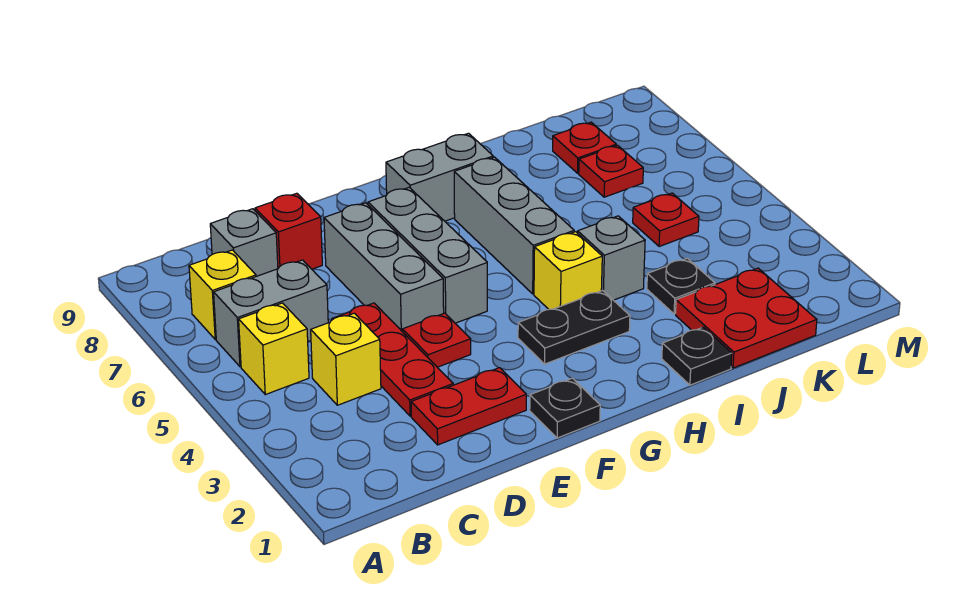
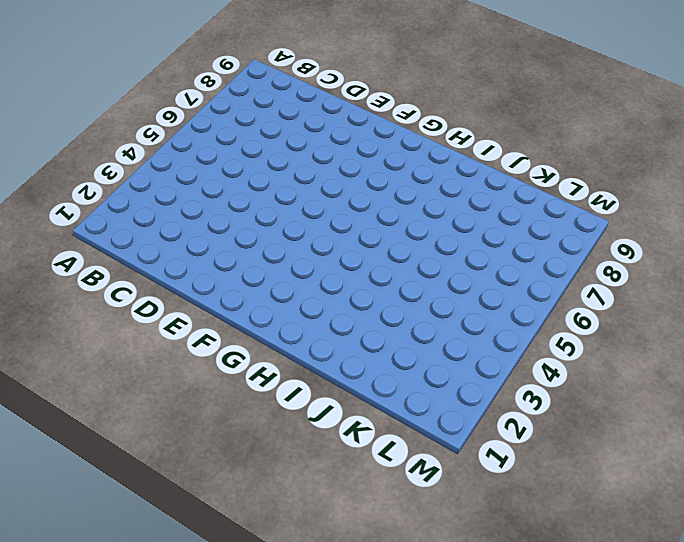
none -> yellow brick B5 level 1
none -> grey brick B6:C6 level 1
none -> yellow brick B7 level 1

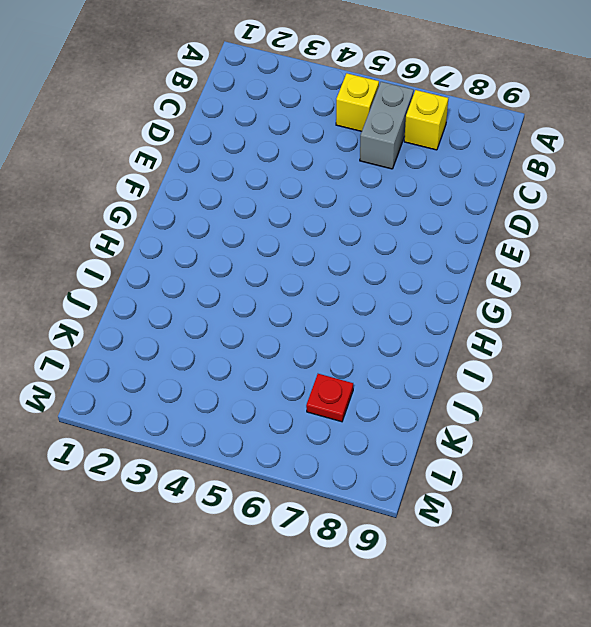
none -> yellow brick C4 level 1
none -> grey brick C8 level 1
none -> red plate D2:E2 level 1

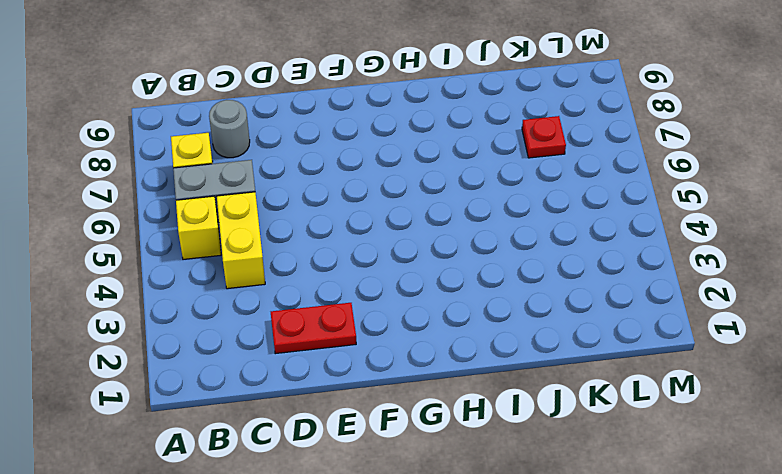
yellow brick C4:C5 level 1 -> yellow brick C4 level 1
grey round brick C8 level 1 -> grey brick C8 level 1
none -> red plate D3:D5 level 1
none -> red brick D8 level 1
none -> red plate E4 level 1

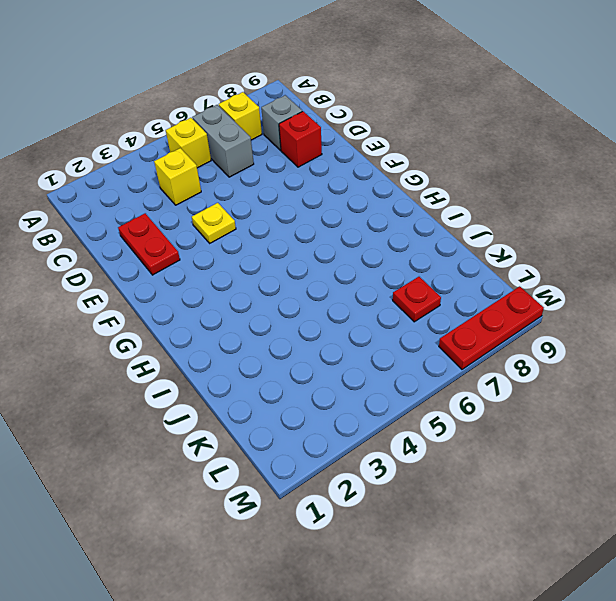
yellow plate E4 level 1 -> red plate E4 level 1
red plate M7:M9 level 1 -> red plate D3:D5 level 1
none -> grey brick E5:E7 level 1
none -> black plate F1 level 1
none -> grey brick F5:F7 level 1

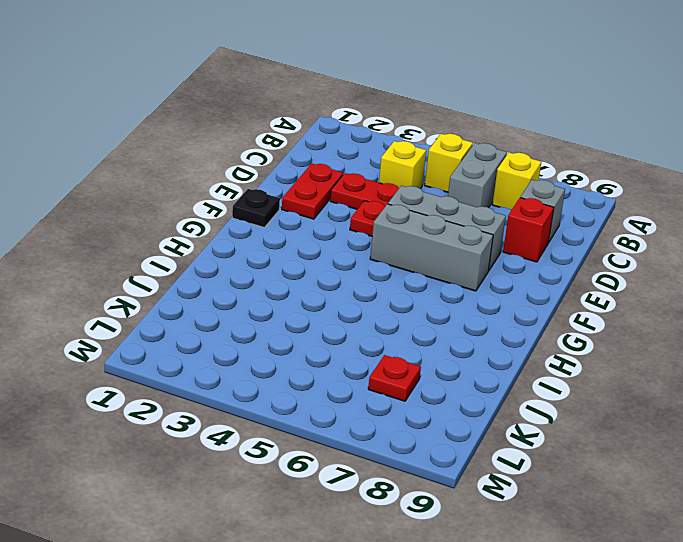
none -> black plate G3:H3 level 1
none -> grey brick G8:H8 level 1
none -> yellow brick H4 level 1

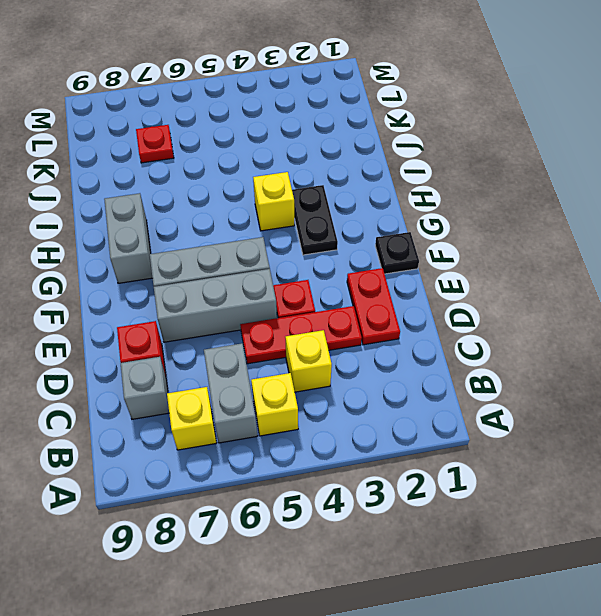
none -> grey brick H5:H7 level 1
none -> black plate I1 level 1
none -> grey brick I4 level 1

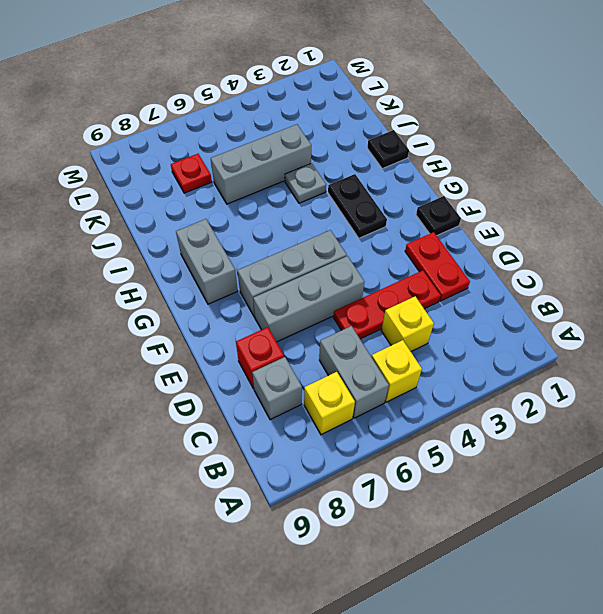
grey plate I4 level 1 -> grey brick I4 level 1
grey brick J4:J6 level 1 -> grey brick H5:H7 level 1
none -> red plate E4 level 1
none -> yellow brick H4 level 1
none -> red plate J1:K2 level 1

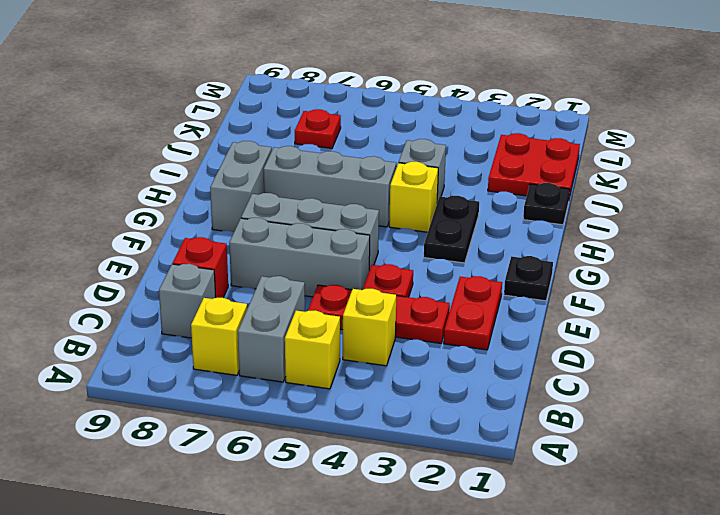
none -> black plate J3 level 1
none -> red plate K5 level 1
none -> red plate K8 level 1

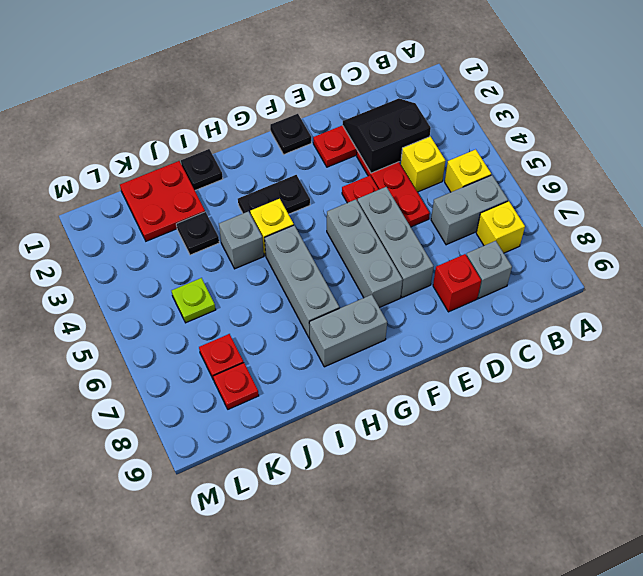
black slope C2:D3 level 2 top 3 -> none
lime plate K5 level 1 -> red plate K5 level 1

